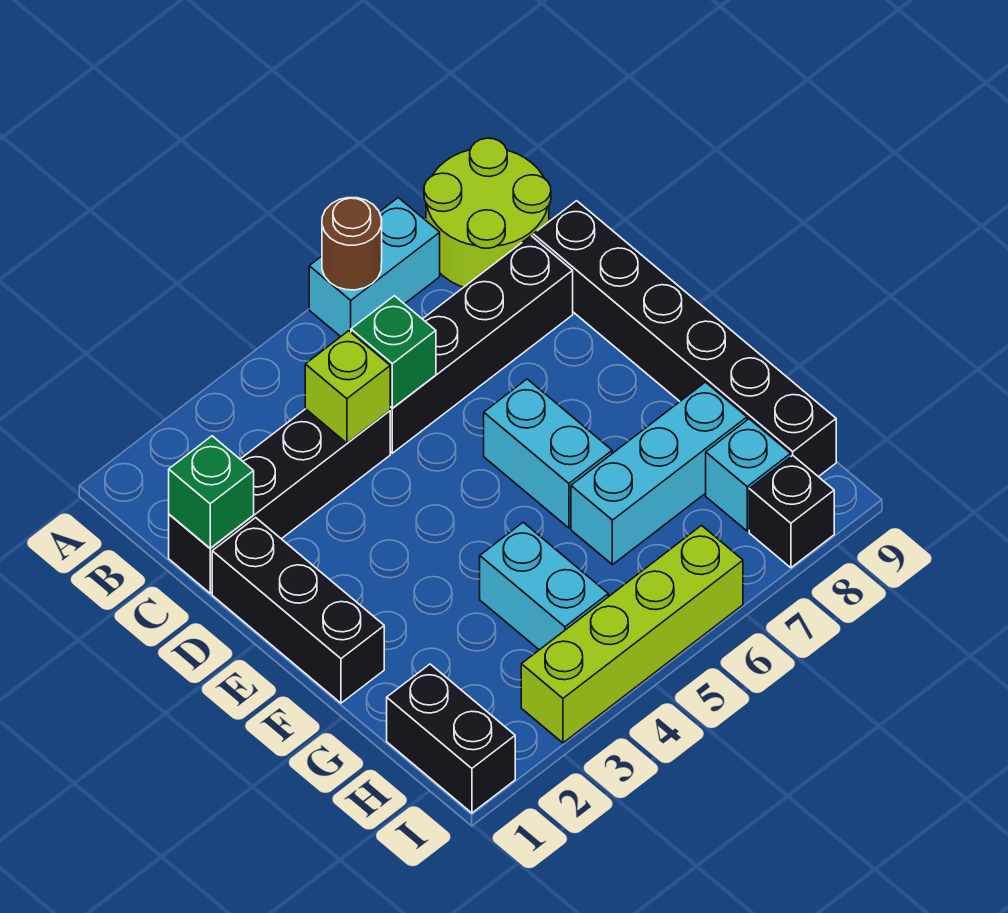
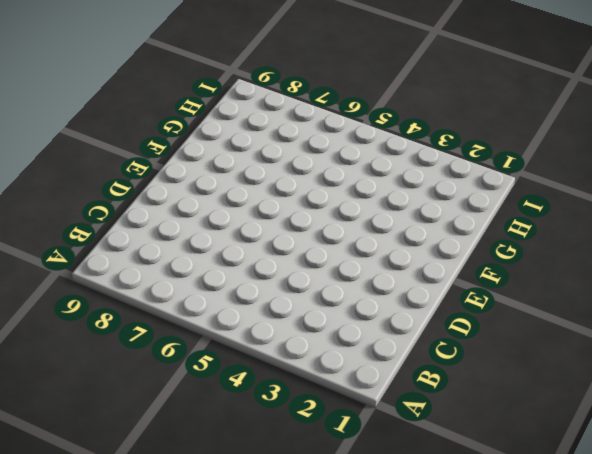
none -> cyan brick A6:A7 level 1
none -> lime round brick A8:B9 level 1
none -> black brick C1:C4 level 1

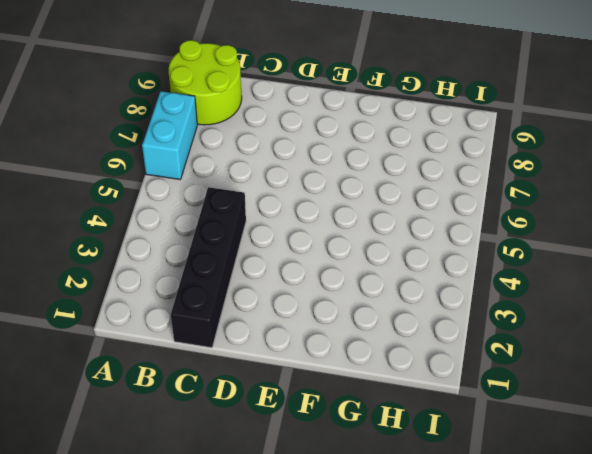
none -> black brick C5:C8 level 1
none -> black brick C9:H9 level 1
none -> black brick D1:F1 level 1

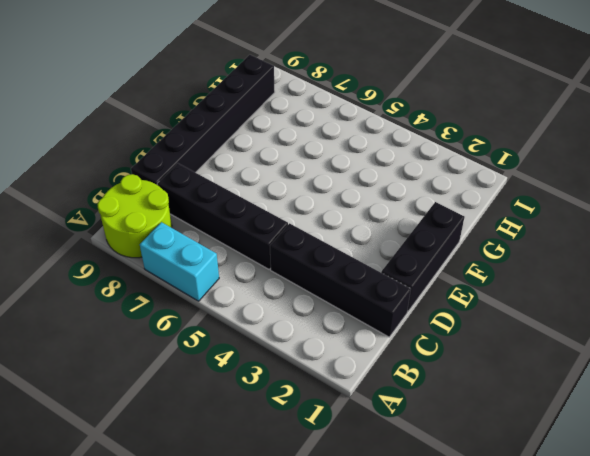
none -> cyan brick E6:F6 level 1
none -> cyan brick G4:H4 level 1
none -> cyan brick G6:G8 level 1

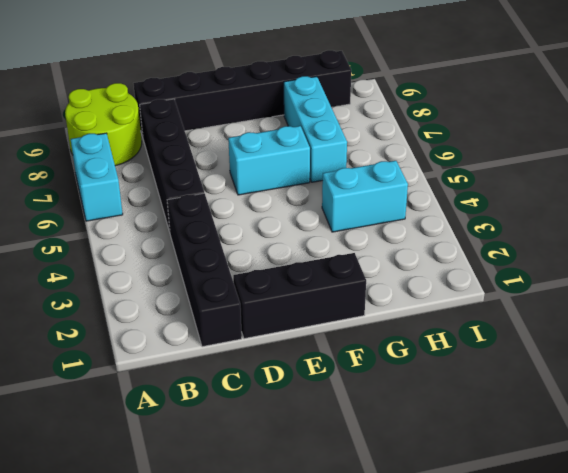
none -> black brick H1:I1 level 1
none -> cyan brick H8 level 1
none -> lime brick I3:I6 level 1

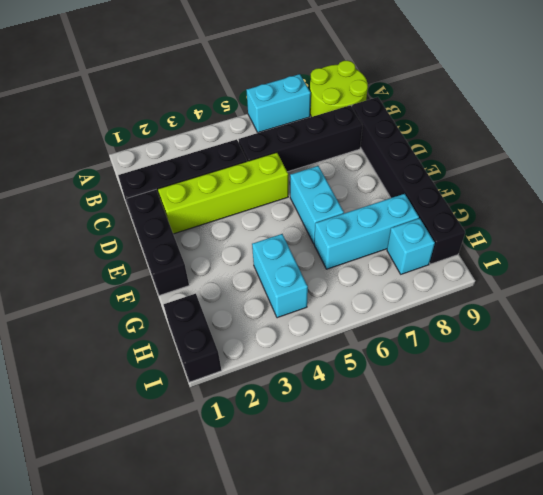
lime brick D2:D5 level 1 -> lime brick I3:I6 level 1
none -> black brick I8 level 1
none -> brown round brick A6 level 2
none -> green brick C1 level 2

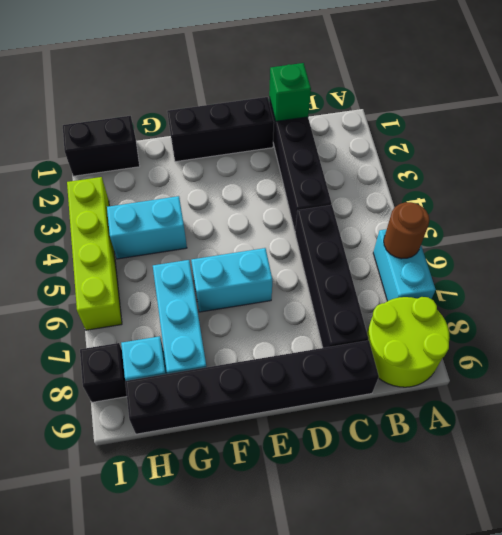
none -> lime brick C4 level 2
none -> green brick C5 level 2

